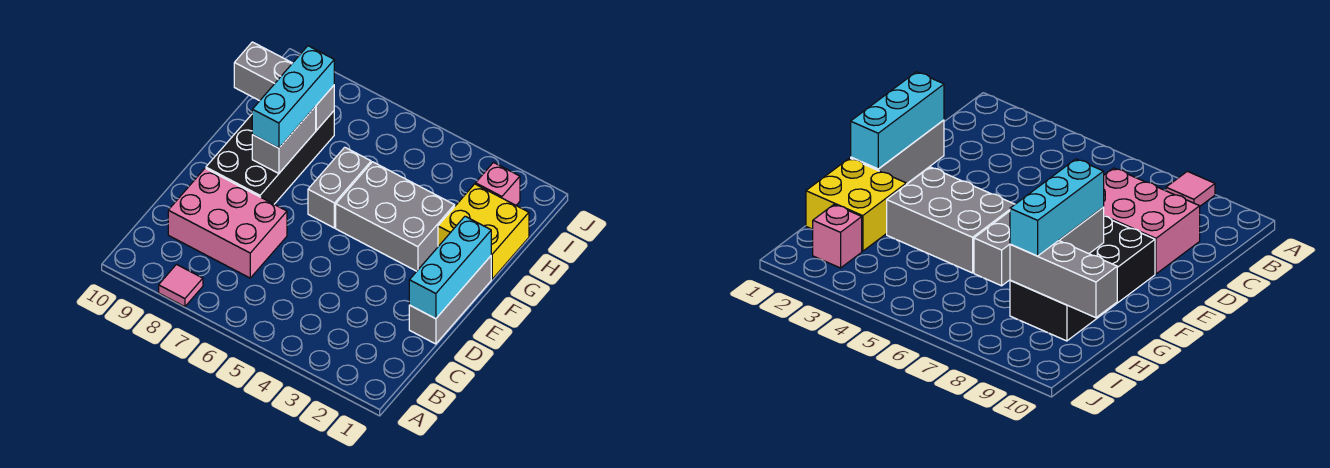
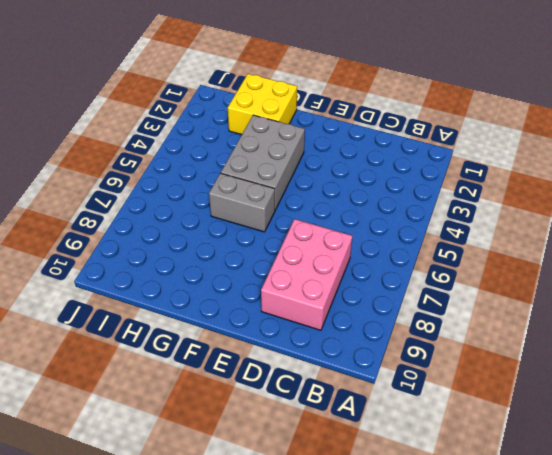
none -> pink tile A8 level 1
none -> grey brick D1:F1 level 1
none -> black brick E8:H9 level 1

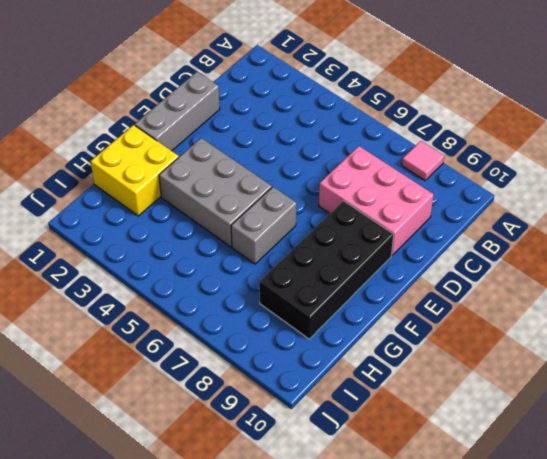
none -> pink brick I2 level 1
none -> cyan brick D1:F1 level 2
none -> grey brick F8:G8 level 2

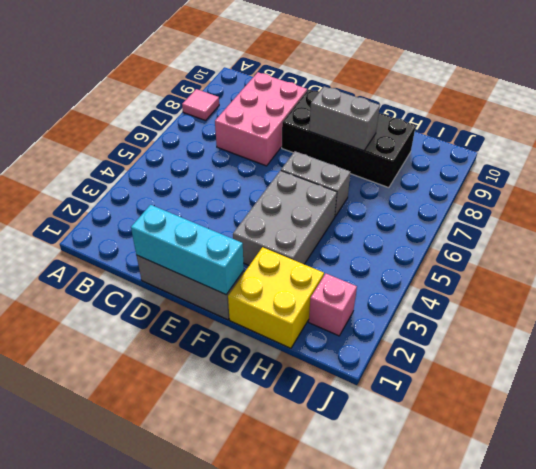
none -> grey brick H8:H10 level 2
none -> cyan brick F8:H8 level 3

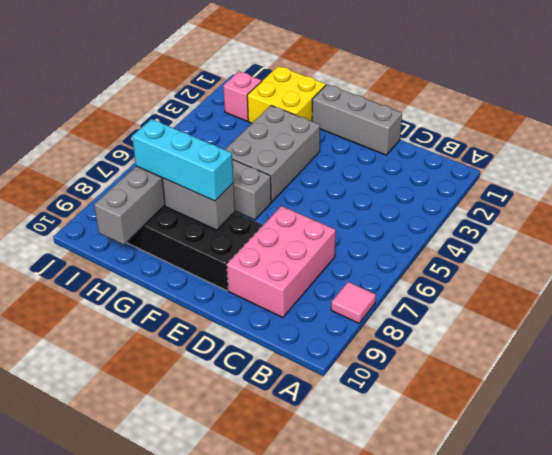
none -> cyan brick D1:F1 level 2

